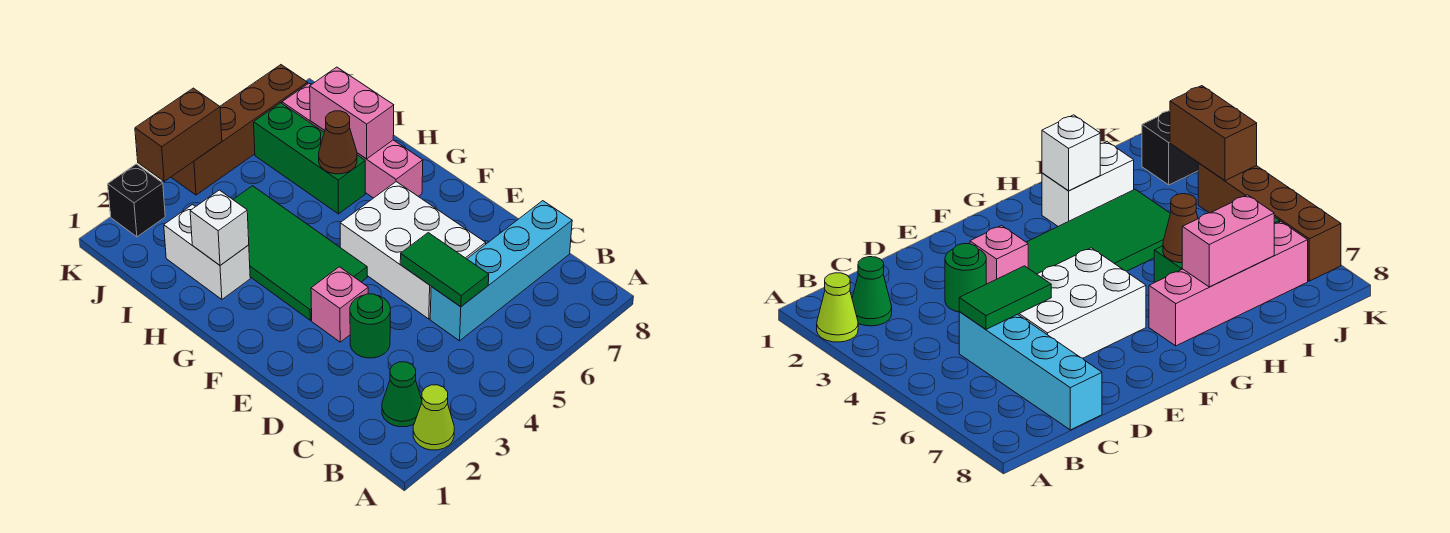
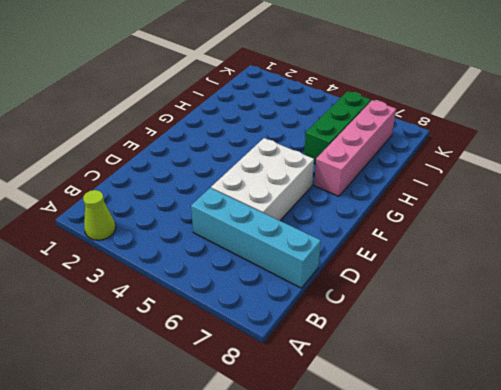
none -> green cone B2 level 1
none -> green round brick D3 level 1
none -> pink brick E3 level 1

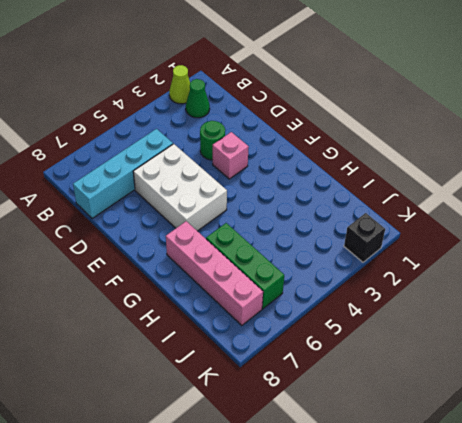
none -> green tile F3:I4 level 1
none -> white brick H2:I2 level 1
none -> brown brick K4:K7 level 1

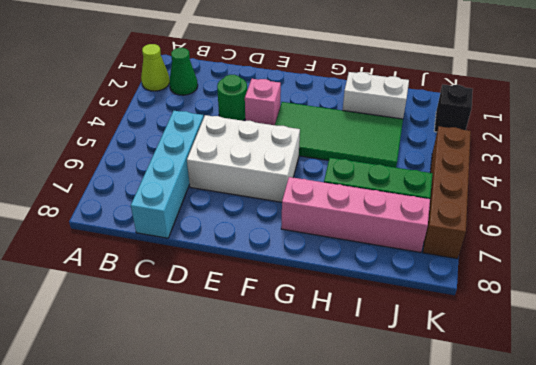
none -> green tile C5:D5 level 2
none -> white brick H2 level 2
none -> brown cone H6 level 2

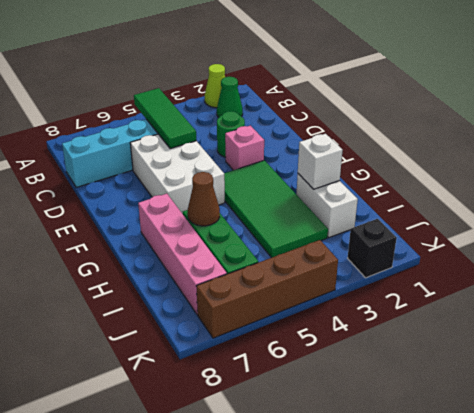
green tile B5:D5 level 2 -> green tile C5:D5 level 2
none -> pink brick H7:I7 level 2
none -> brown brick K3:K4 level 2

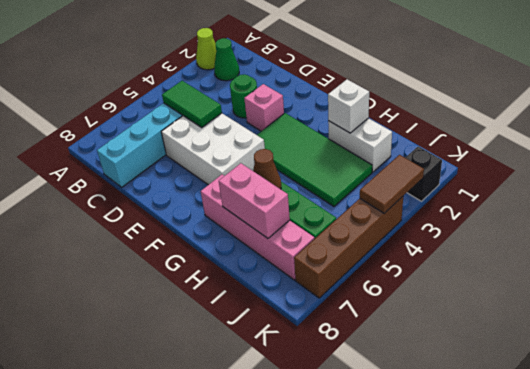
brown tile K3:K4 level 2 -> brown brick K3:K4 level 2

